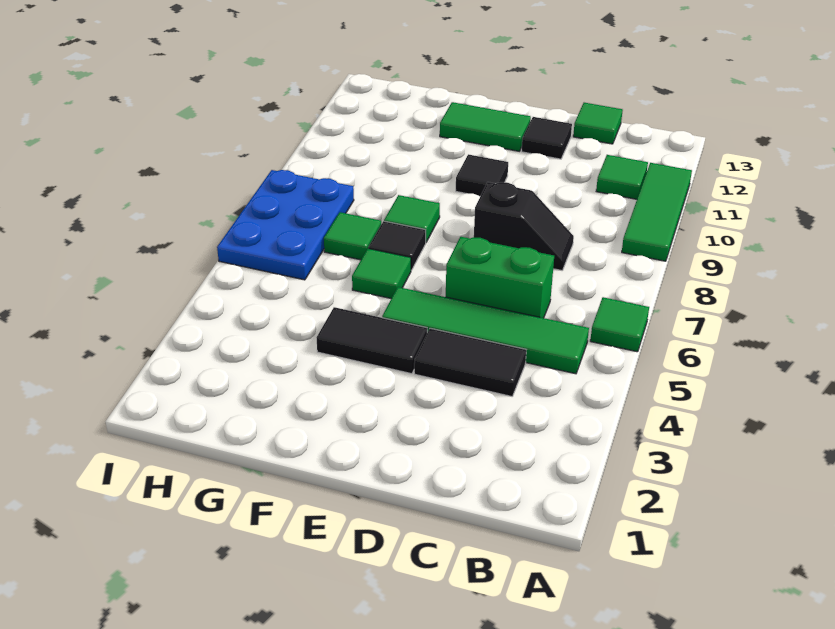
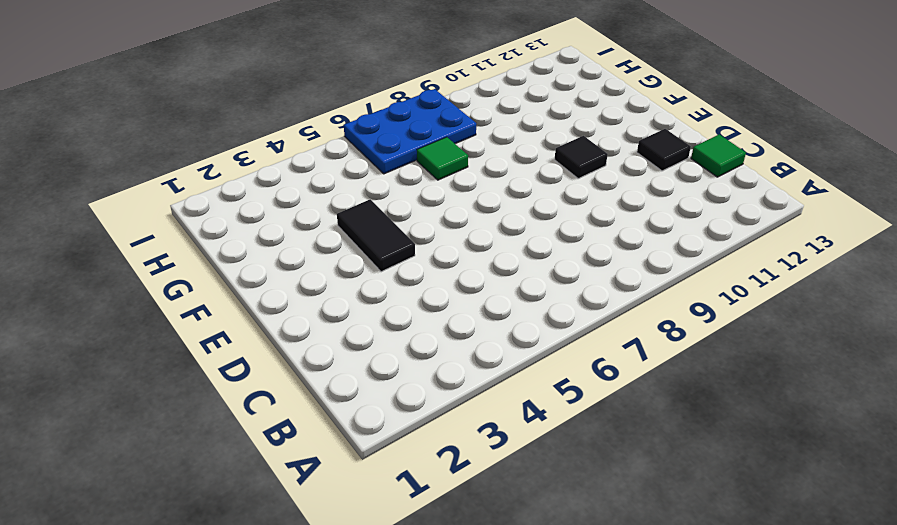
none -> green tile A6 level 1
none -> green tile A9:A11 level 1
none -> green tile B5:E5 level 1

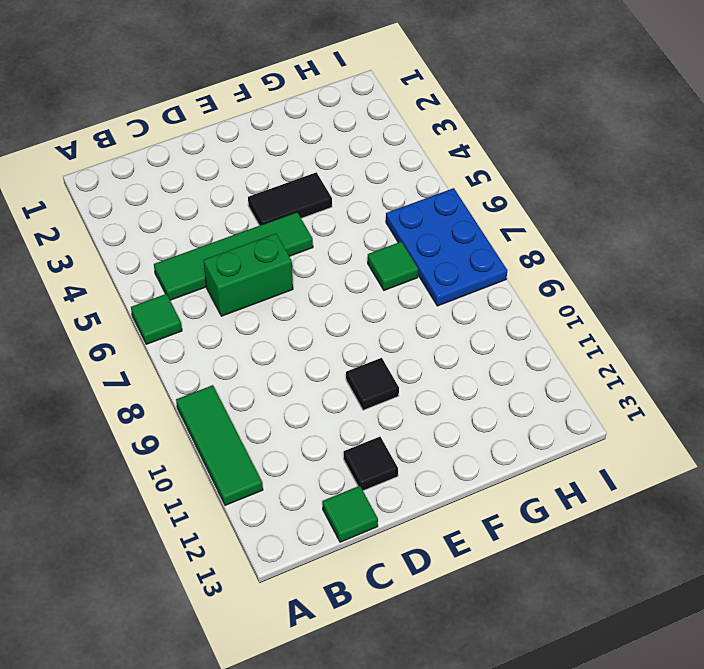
none -> green tile B11 level 1
none -> black tile C4:D4 level 1
none -> black slope C8:D8 level 1 top D

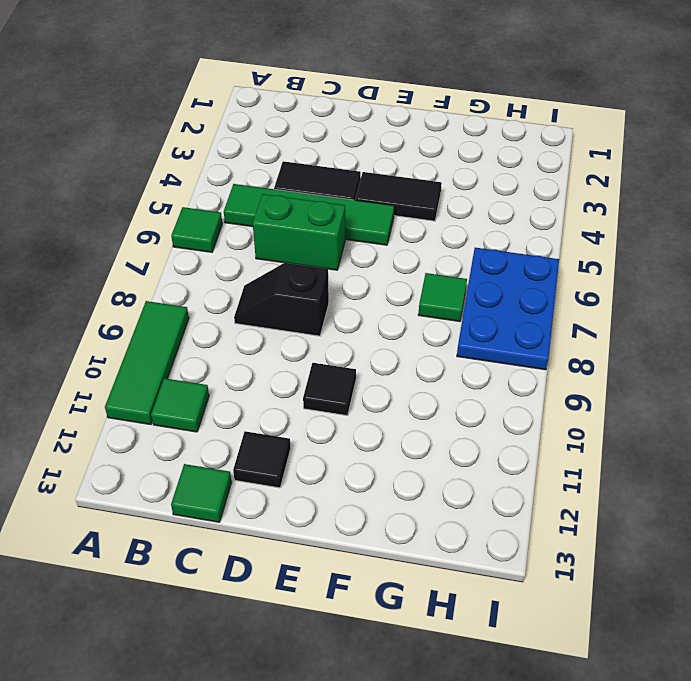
none -> green tile E12:F12 level 1
none -> green tile F6 level 1
none -> black tile F7 level 1

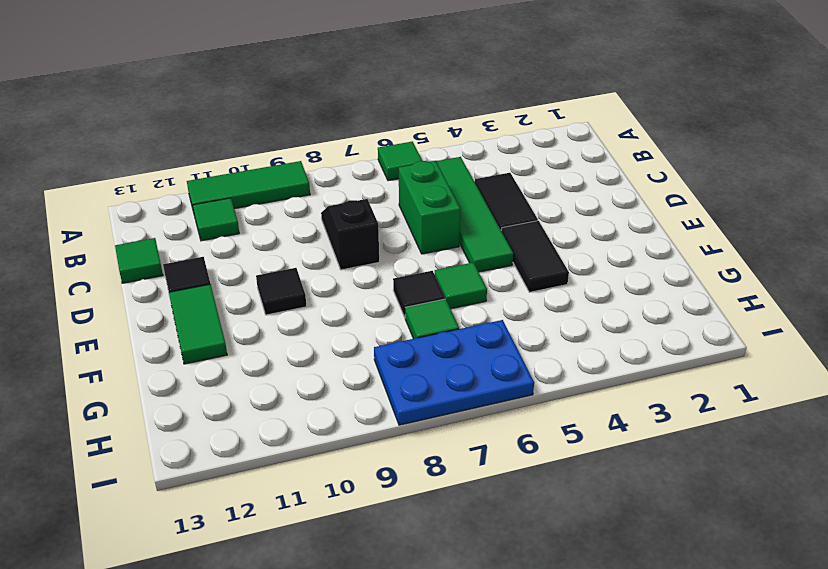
none -> green tile F8 level 1

